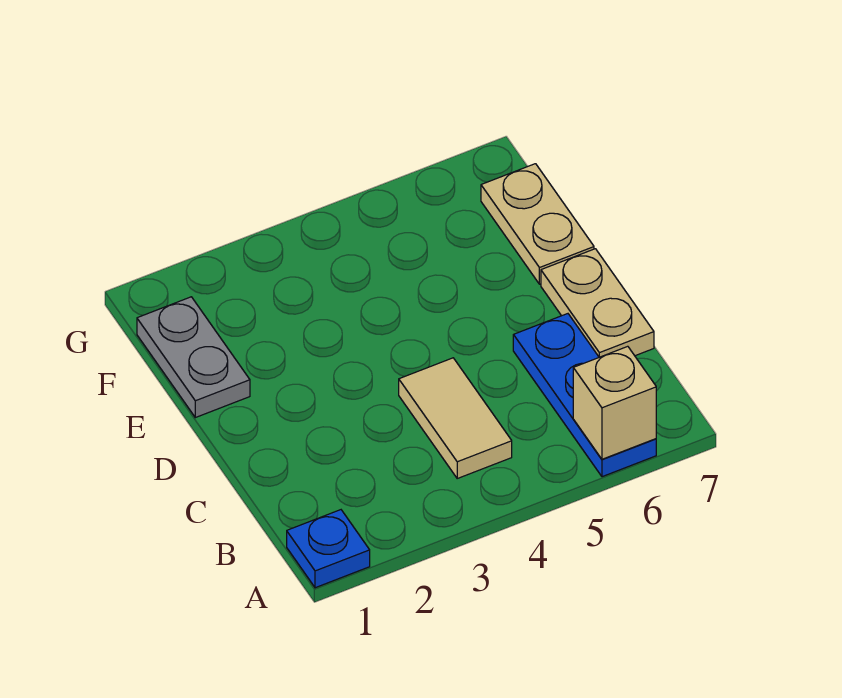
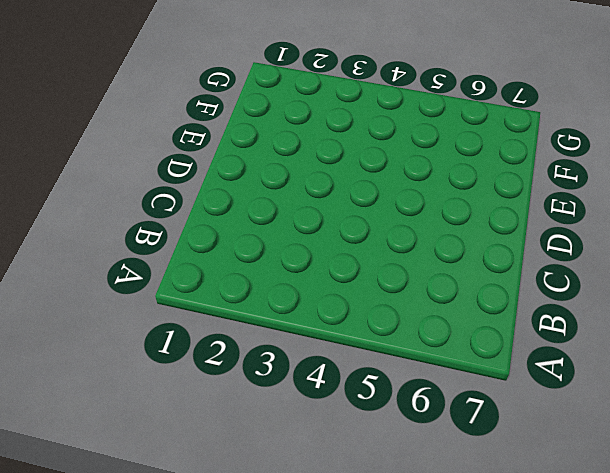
none -> blue plate A1 level 1
none -> blue plate A6:C6 level 1

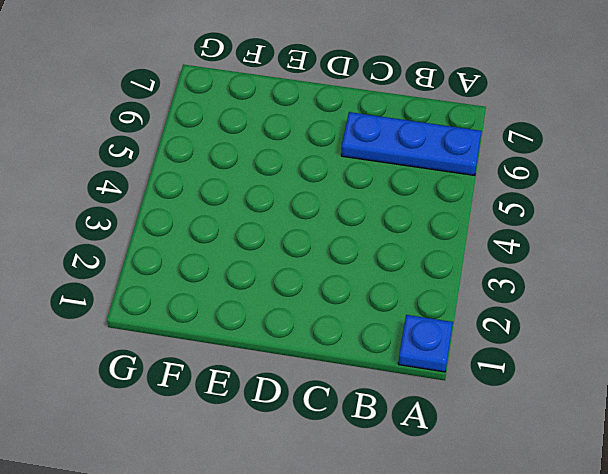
none -> tan tile B4:C4 level 1
none -> tan plate C7:D7 level 1

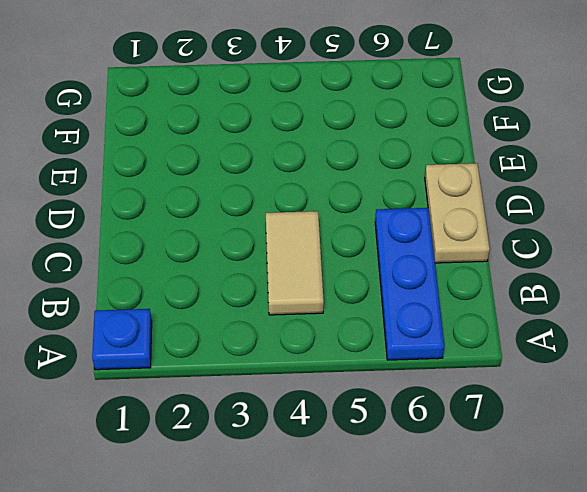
none -> grey plate E1:F1 level 1
none -> tan plate E7:F7 level 1

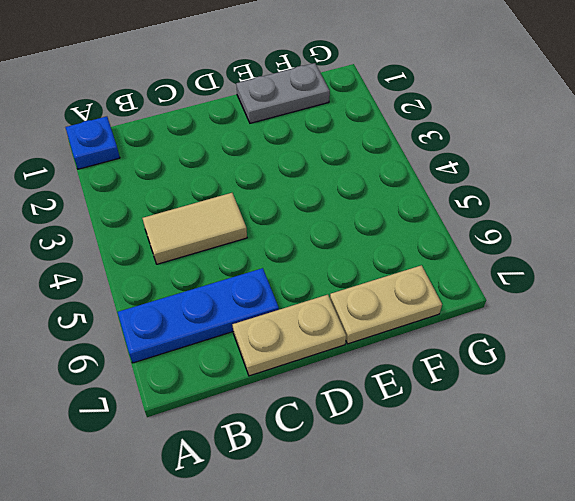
none -> tan brick A6 level 2

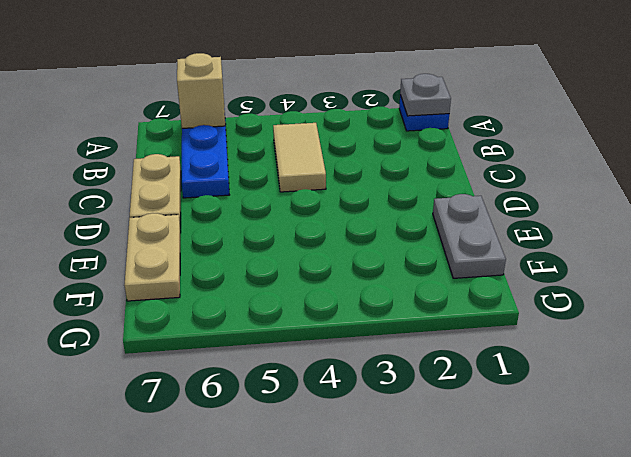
grey plate A1 level 2 -> none

